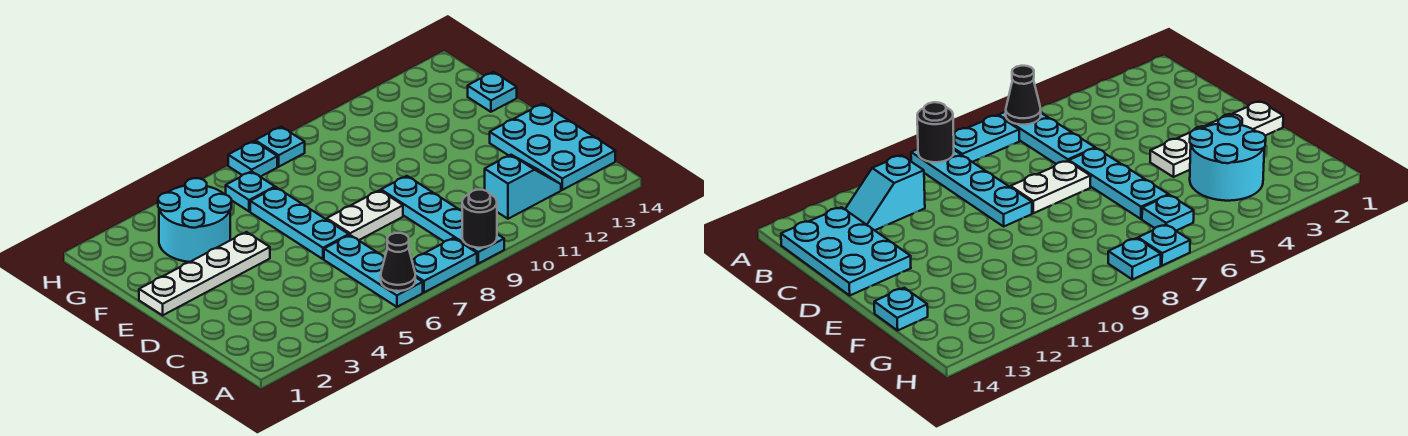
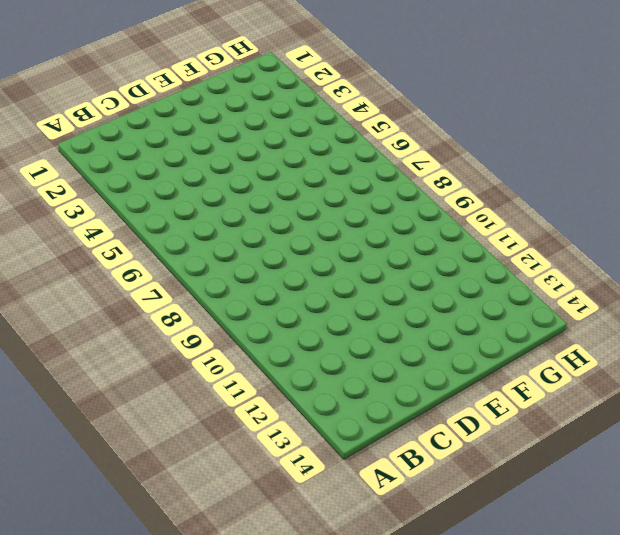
none -> cyan plate A6:C6 level 1
none -> cyan plate A7:A8 level 1
none -> cyan plate A9:D9 level 1

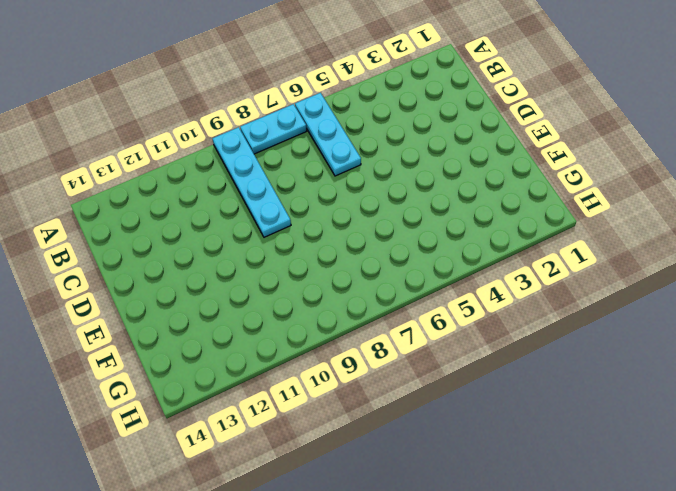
none -> cyan slope B11:B12 level 1 top 11
none -> cyan plate B13:D14 level 1
none -> cyan plate D6:F6 level 1

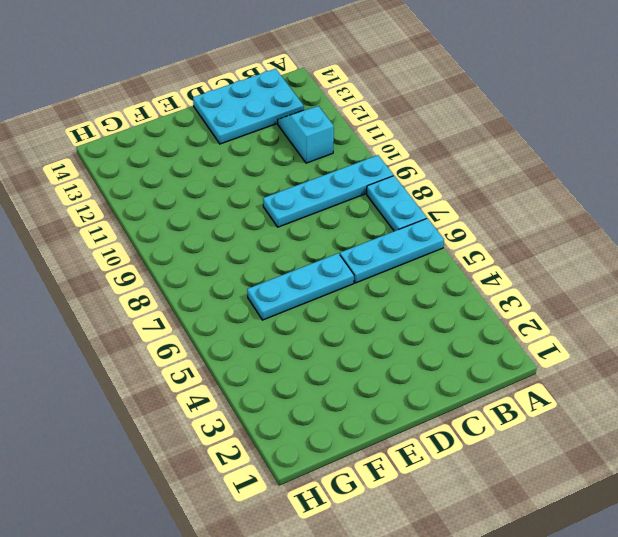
none -> white plate D7:D8 level 1
none -> white plate E1:E4 level 1
none -> cyan round brick F3:G4 level 1

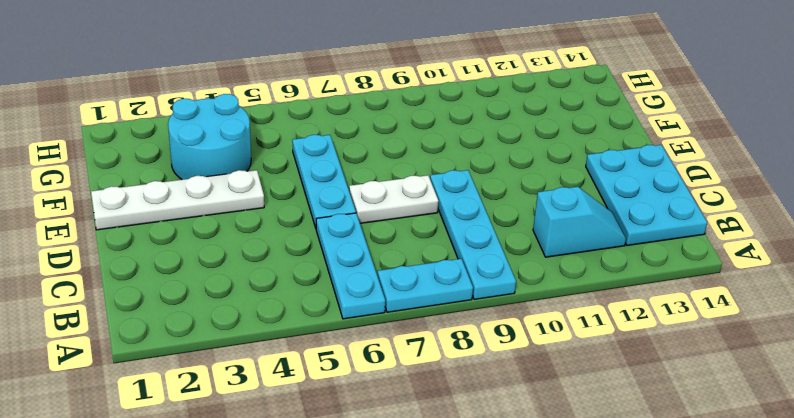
none -> cyan plate F14 level 1
none -> cyan plate G6 level 1
none -> cyan plate H7 level 1

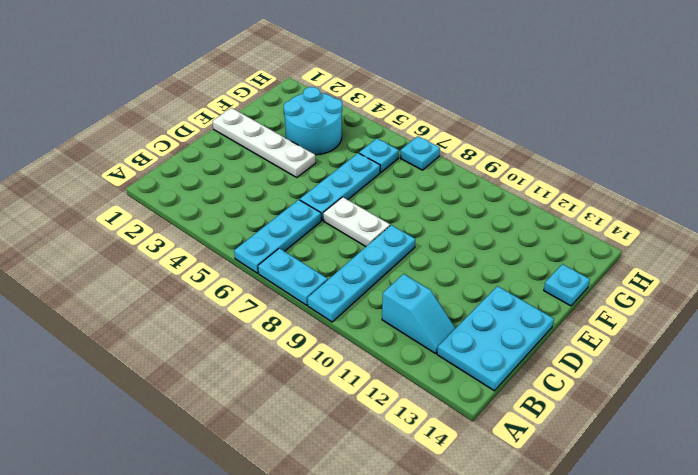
none -> cyan plate H8 level 1
none -> black cone A6 level 2
none -> black round brick A9 level 2

